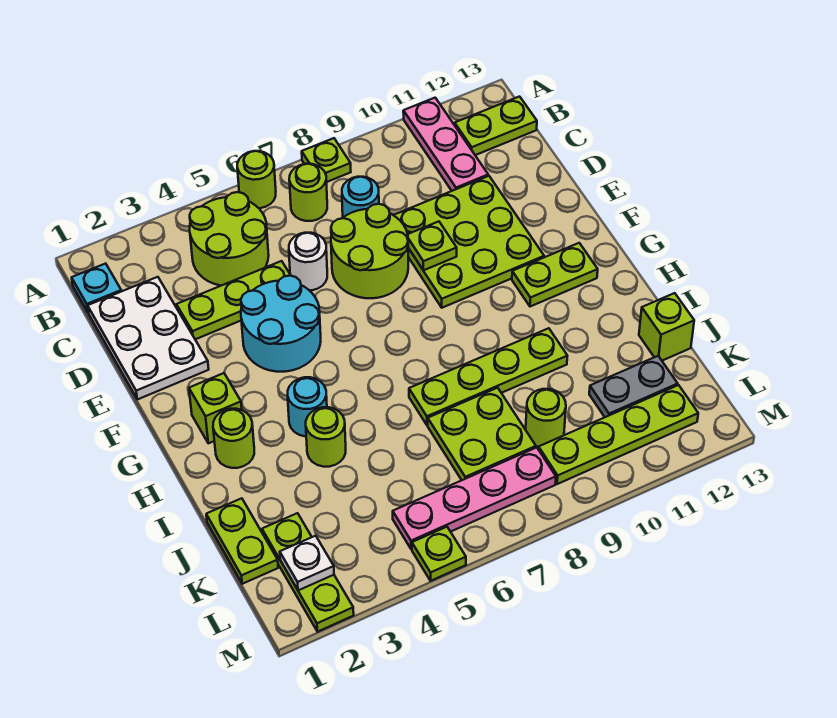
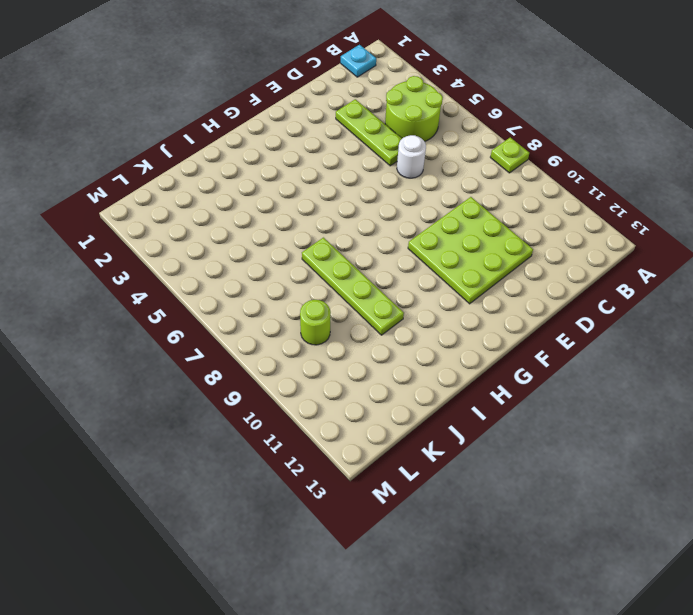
none -> lime round brick A6 level 1
none -> pink plate A11:C11 level 1
none -> lime round brick B7 level 1
none -> lime plate B12:B13 level 1

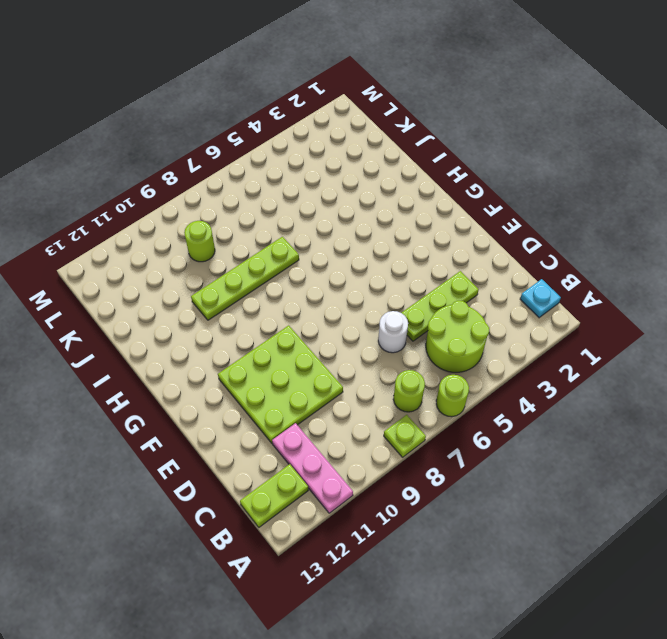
none -> white plate C1:E2 level 1
none -> cyan round brick C8 level 1
none -> lime round brick D7:E8 level 1
none -> cyan round brick E4:F5 level 1

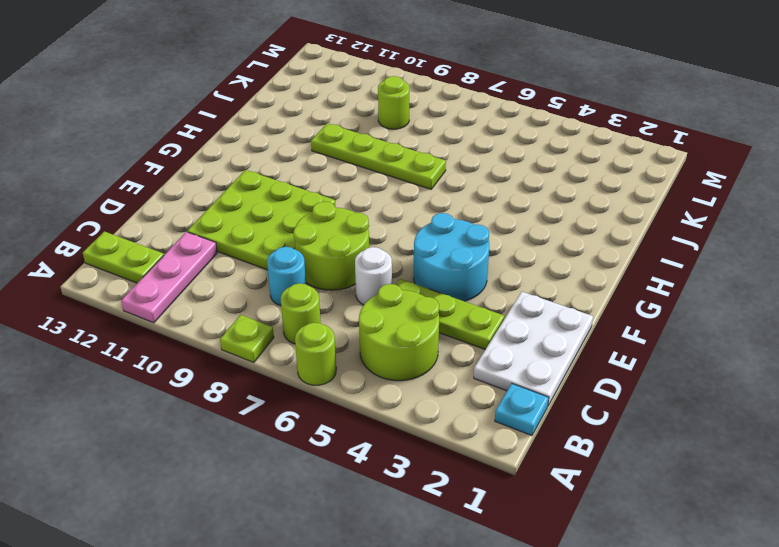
none -> lime brick G2 level 1
none -> lime plate G11:G12 level 1
none -> lime round brick H2 level 1
none -> cyan round brick H4 level 1

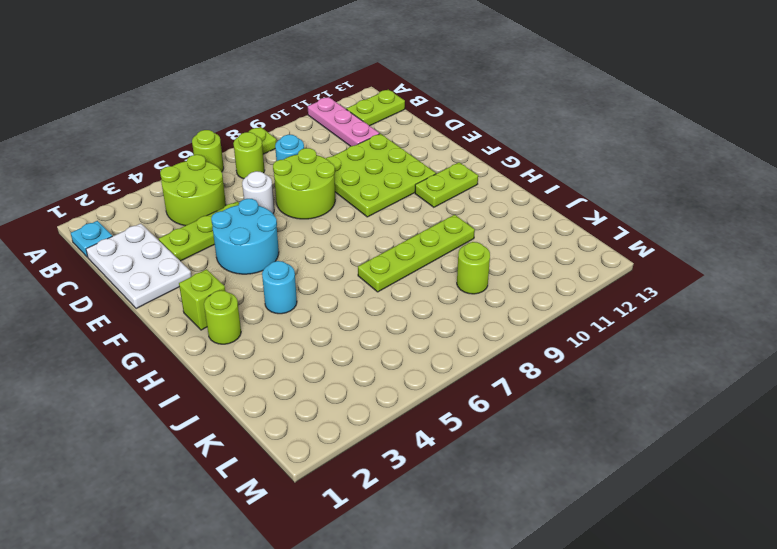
none -> lime round brick I4 level 1
none -> lime plate J1:K1 level 1
none -> lime plate J7:K8 level 1
none -> lime brick J13 level 1

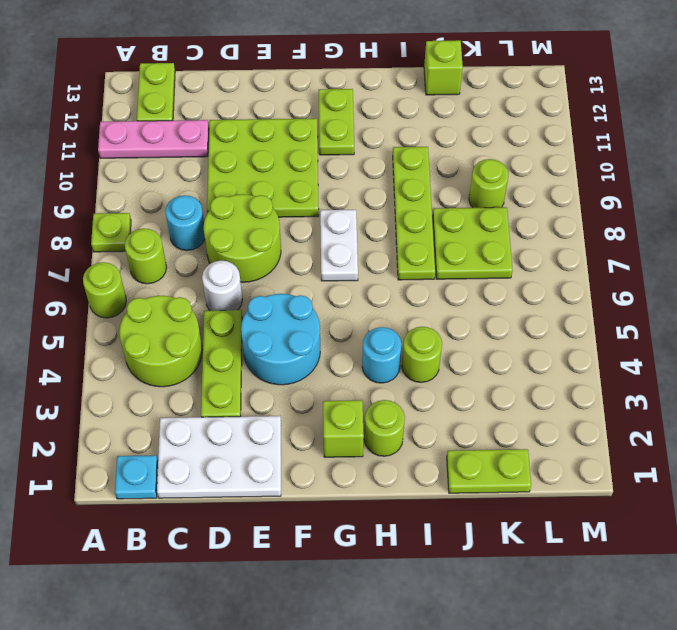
white plate G7:G8 level 1 -> none
none -> lime plate K2:M2 level 1
none -> grey plate K11:K12 level 1
none -> pink plate L5:L8 level 1
none -> lime plate L9:L12 level 1

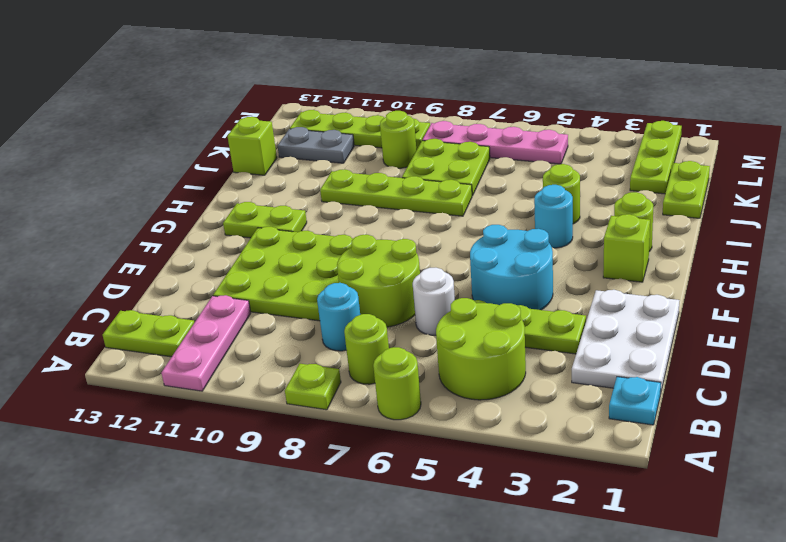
none -> lime plate M5 level 1
none -> lime plate E9 level 2
none -> white plate L2 level 2

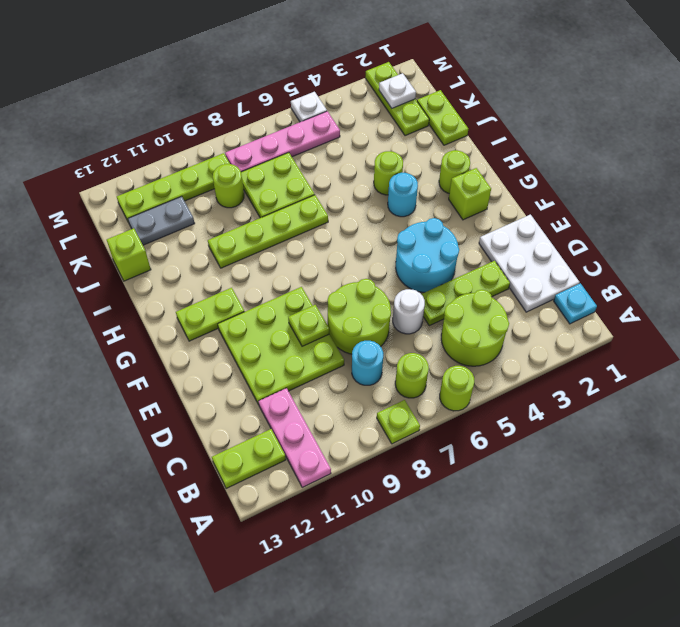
white plate M5 level 1 -> lime plate M5 level 1

